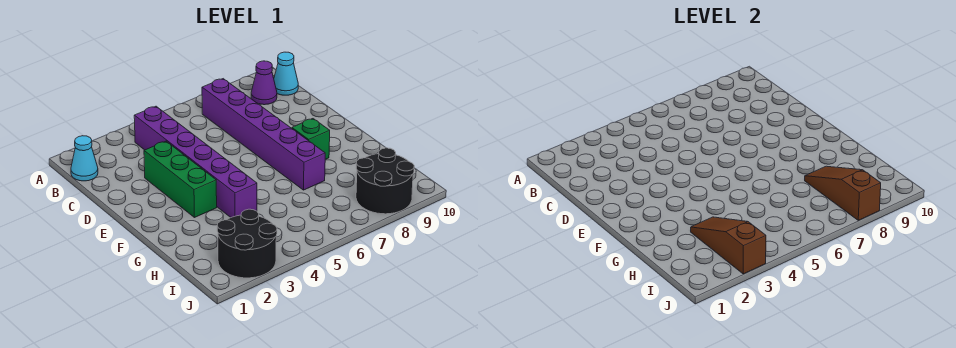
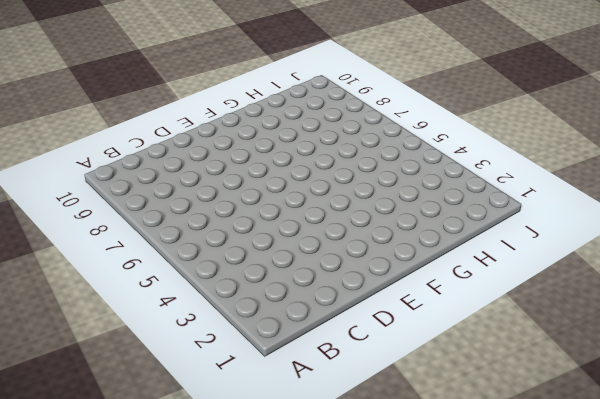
none -> cyan cone B1 level 1
none -> purple brick B4:G4 level 1

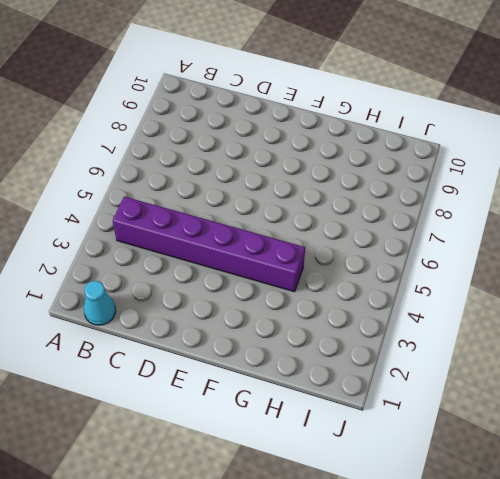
none -> purple brick B7:G7 level 1
none -> purple cone B9 level 1

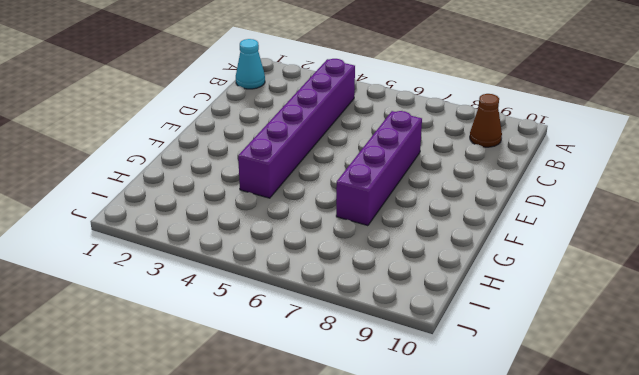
brown cone B9 level 1 -> purple cone B9 level 1
purple brick D7:G7 level 1 -> purple brick B7:G7 level 1
none -> cyan cone B10 level 1
none -> green brick D3:F3 level 1

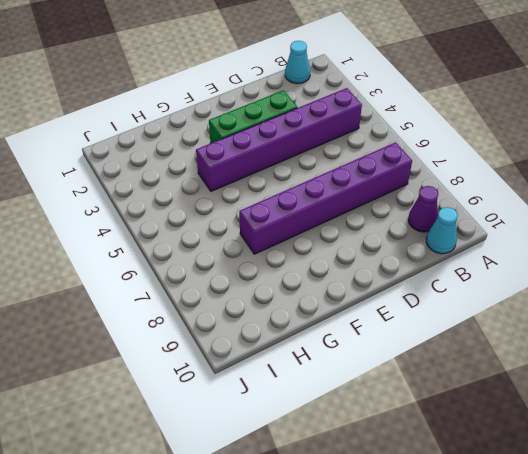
none -> green brick F8 level 1
none -> black round brick I2:J3 level 1

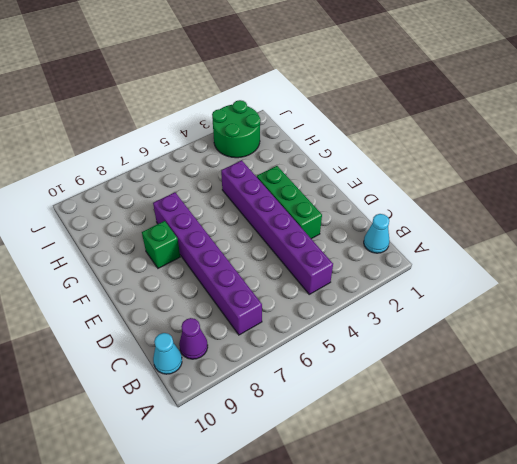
green round brick I2:J3 level 1 -> black round brick I2:J3 level 1
none -> black round brick I8:J9 level 1
none -> brown slope H3:J3 level 2 top J

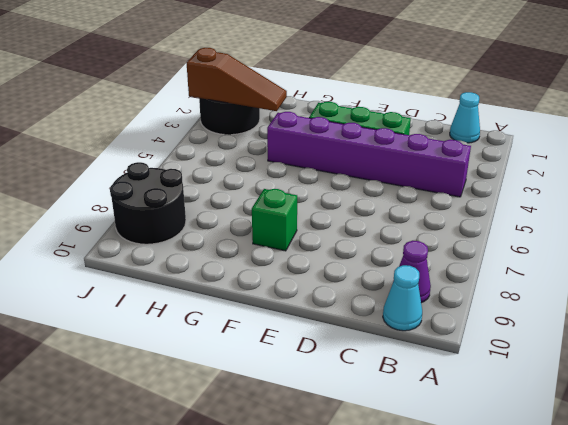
none -> purple brick B7:G7 level 1
none -> brown slope H8:J8 level 2 top J

